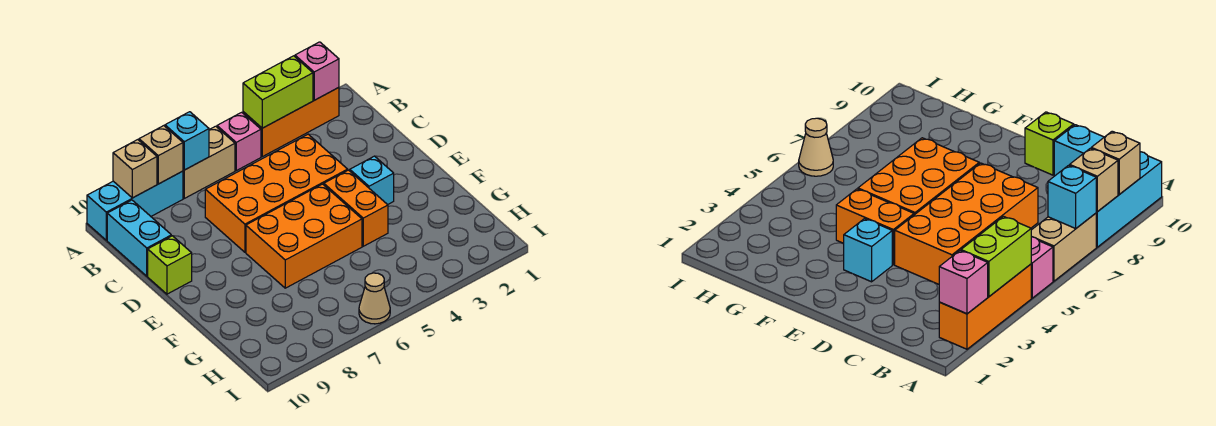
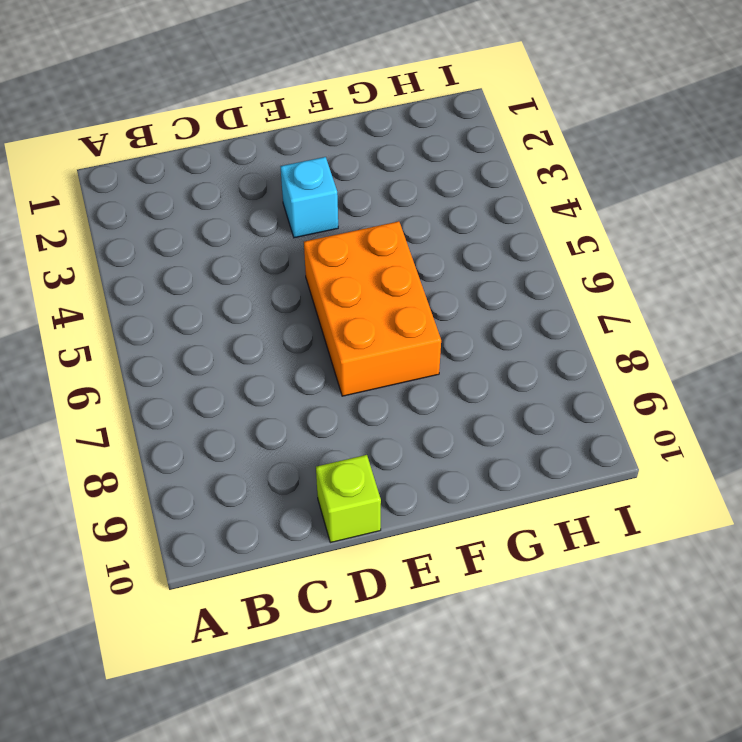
none -> orange brick A2:A4 level 1
none -> pink brick A5 level 1
none -> tan brick A6:A7 level 1

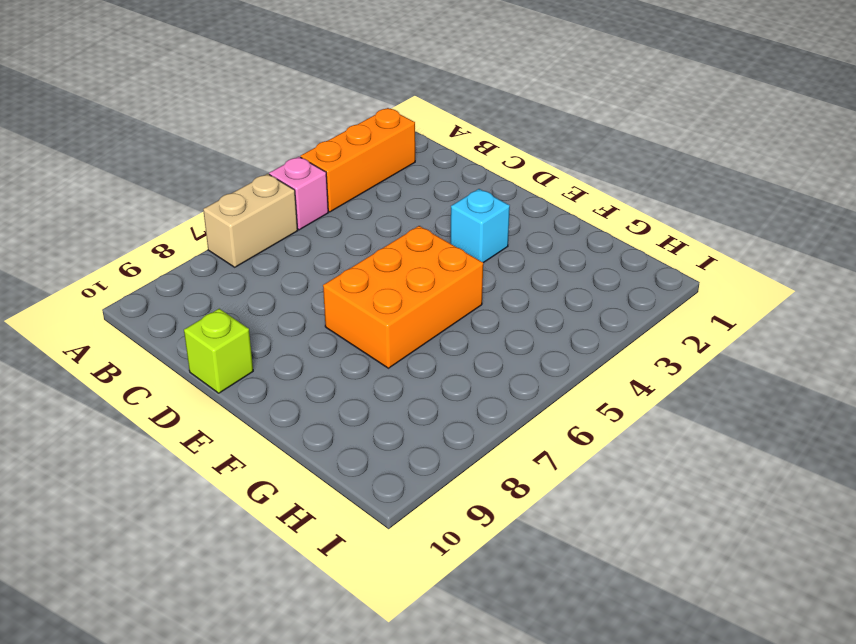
none -> cyan brick A8:A10 level 1
none -> cyan brick B10:C10 level 1
none -> orange brick C4:D7 level 1

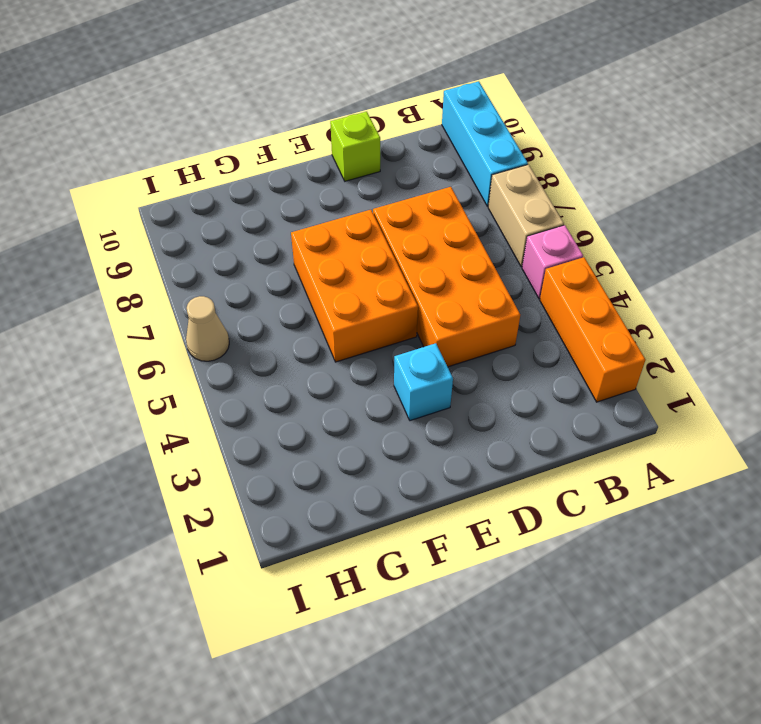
none -> cyan brick B10:C10 level 1
none -> orange brick E4:F4 level 1
none -> pink brick A2 level 2

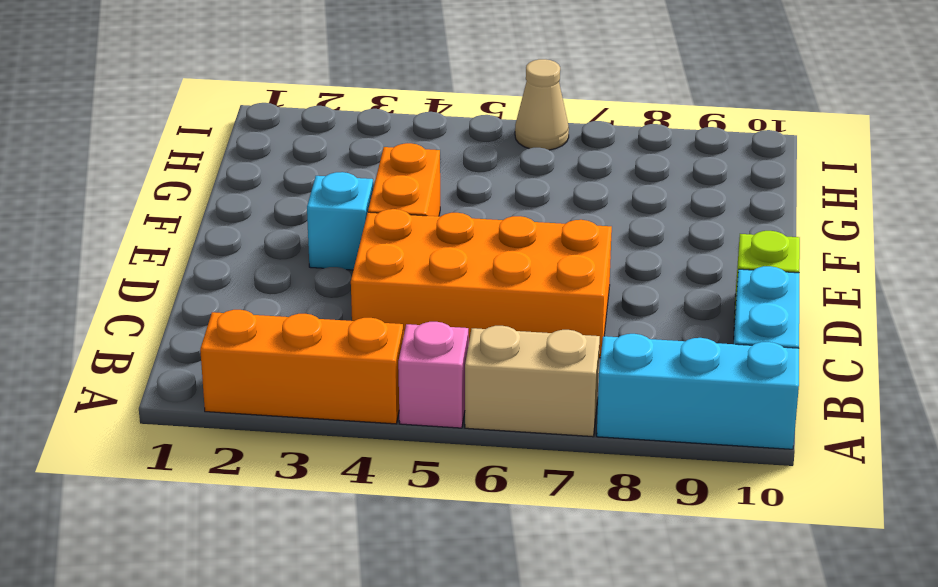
none -> orange brick E5:F7 level 1
none -> pink brick A2 level 2
none -> lime brick A3:A4 level 2

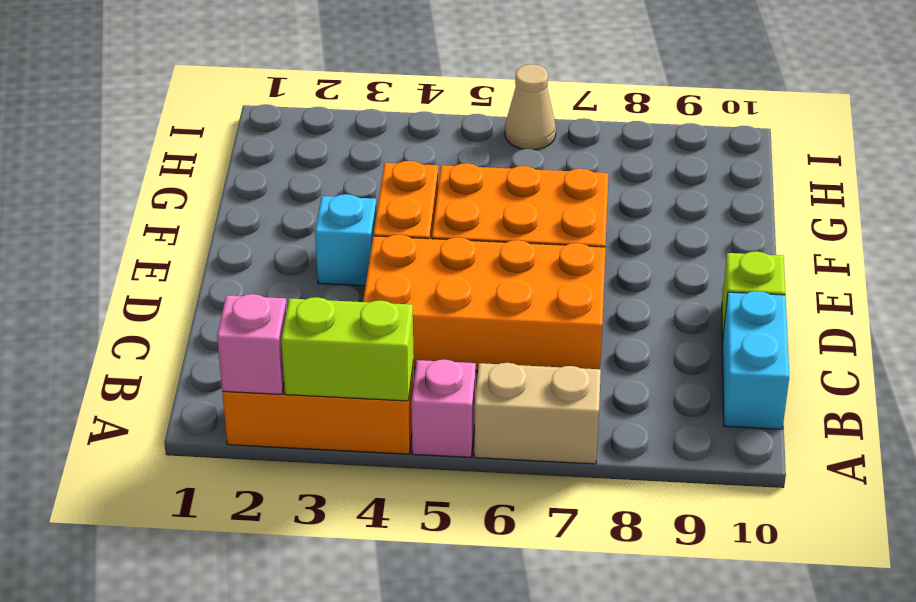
none -> cyan brick A8:A10 level 1
none -> cyan brick A7 level 2
none -> tan brick A8 level 2

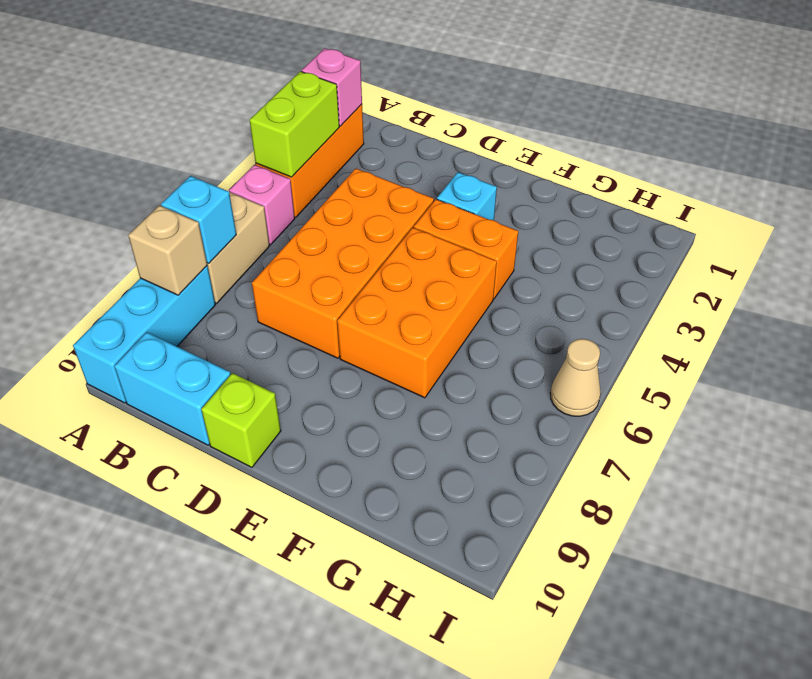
none -> tan brick A9 level 2

